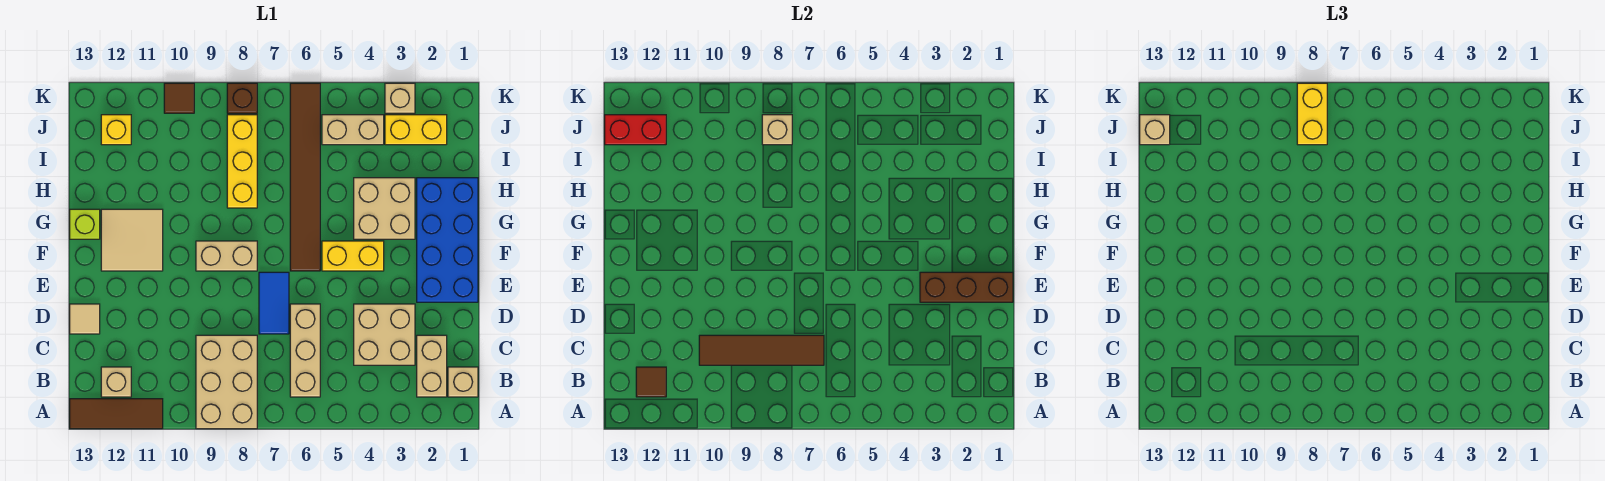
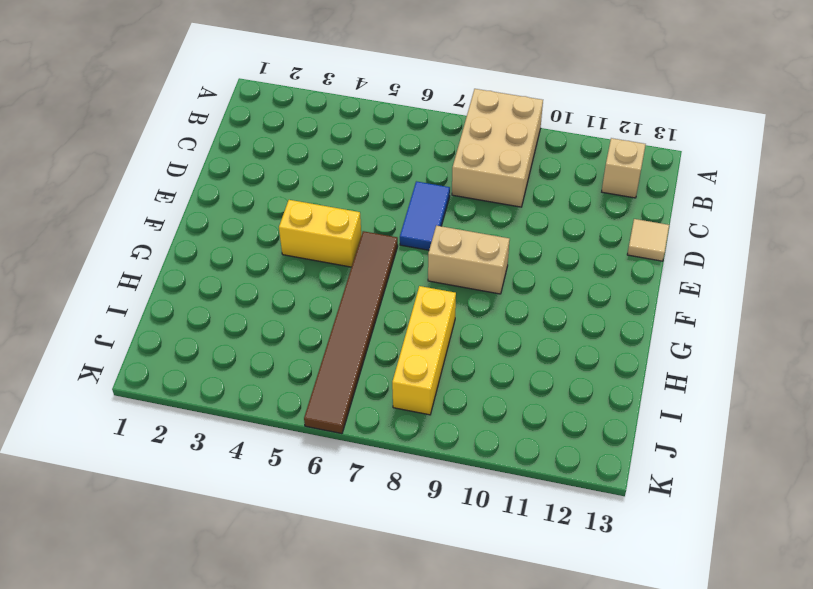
none -> brown tile A11:A13 level 1
none -> tan brick B1 level 1
none -> tan brick B2:C2 level 1
none -> tan brick B6:D6 level 1

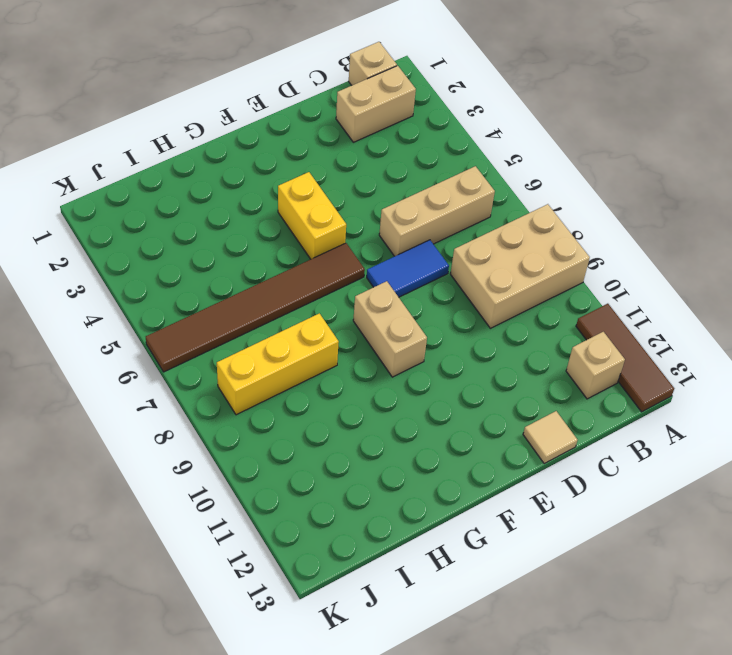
none -> tan brick C3:D4 level 1
none -> blue brick E1:H2 level 1
none -> tan tile F11:G12 level 1
none -> tan brick G3:H4 level 1

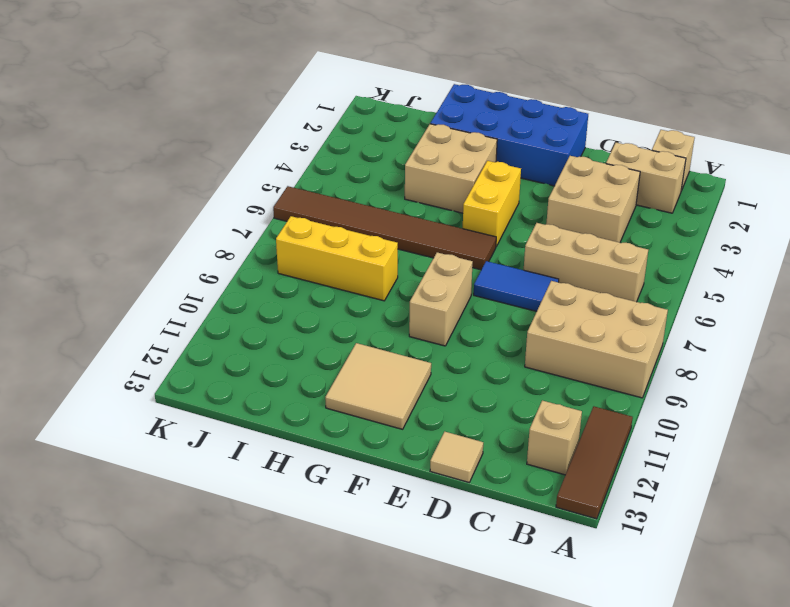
none -> lime brick G13 level 1
none -> yellow brick J2:J3 level 1
none -> tan brick J4:J5 level 1
none -> yellow brick J12 level 1

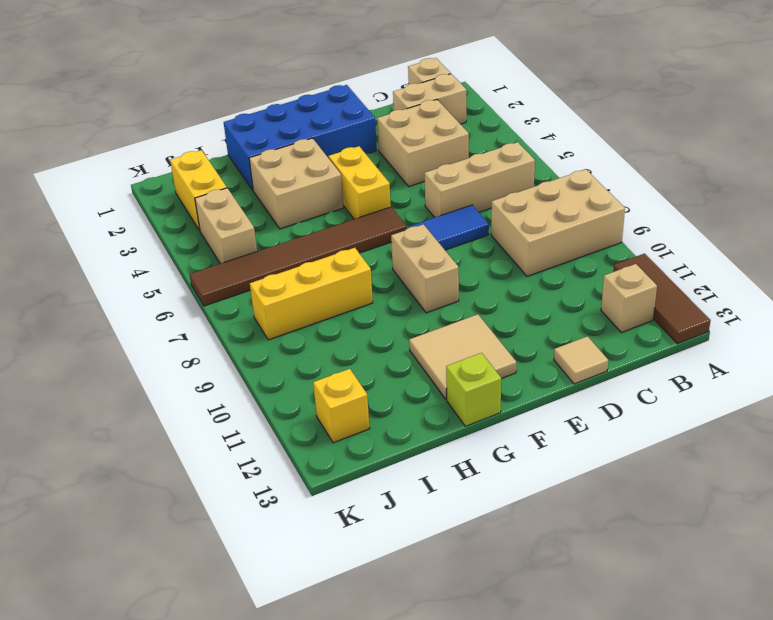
none -> tan brick K3 level 1
none -> brown brick K8 level 1
none -> brown tile K10 level 1
none -> brown tile B12 level 2

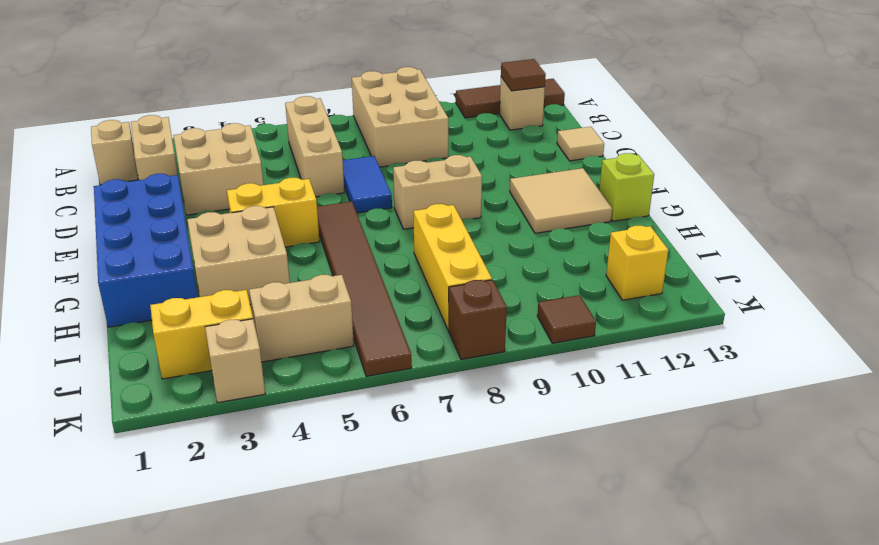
none -> brown tile C7:C10 level 2
none -> brown brick E1:E3 level 2
none -> tan brick J8 level 2
none -> red brick J12:J13 level 2

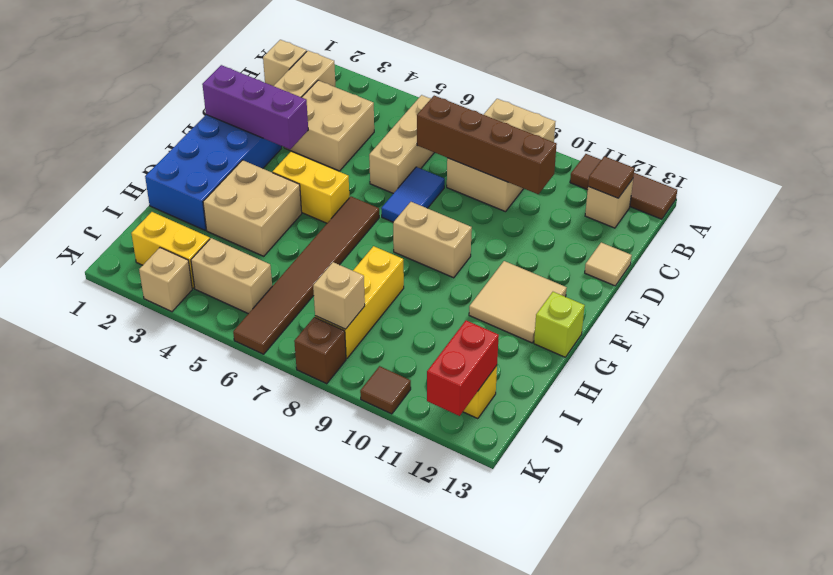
brown brick C7:C10 level 2 -> brown tile C7:C10 level 2
purple brick E1:E3 level 2 -> brown brick E1:E3 level 2
red brick J12:K12 level 2 -> red brick J12:J13 level 2
none -> yellow brick J8:K8 level 3
none -> tan brick J13 level 3

